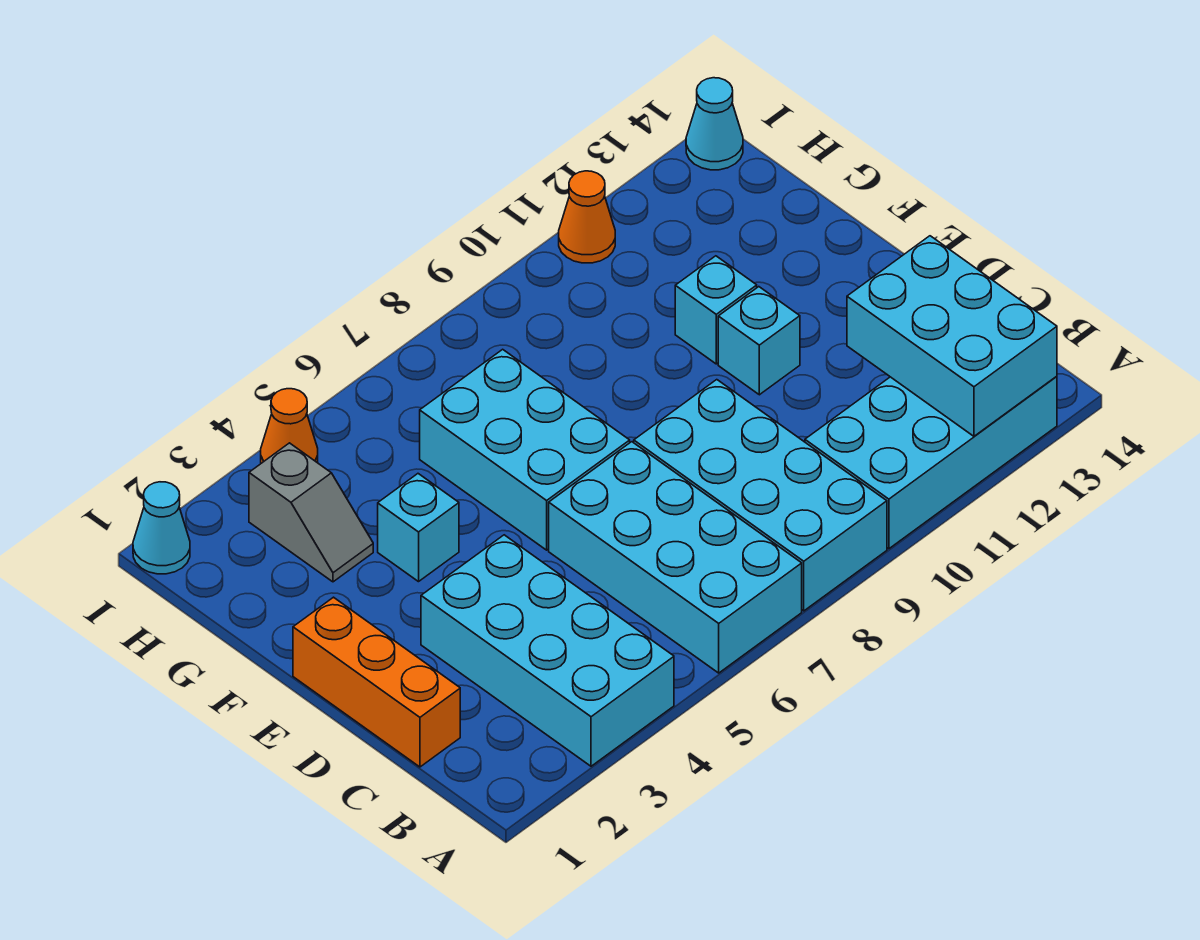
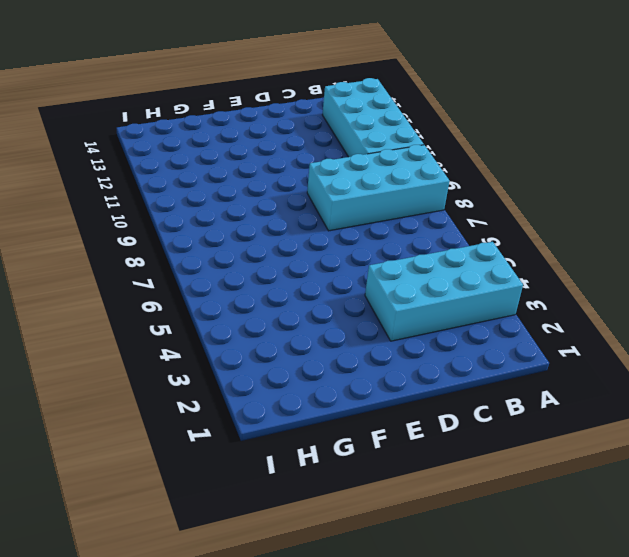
none -> cyan brick A6:D7 level 1
none -> orange brick C1:E1 level 1
none -> cyan brick E6:G7 level 1

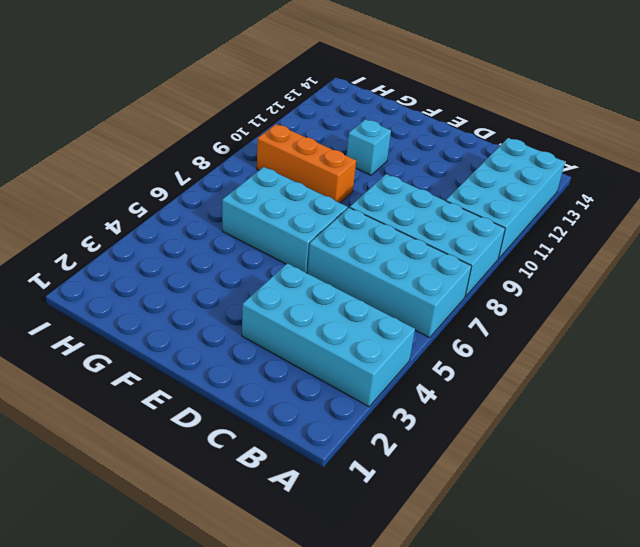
orange brick F9:H9 level 1 -> orange brick C1:E1 level 1
none -> cyan brick E11 level 1
none -> cyan brick F4 level 1
none -> grey slope G3:H3 level 1 top H

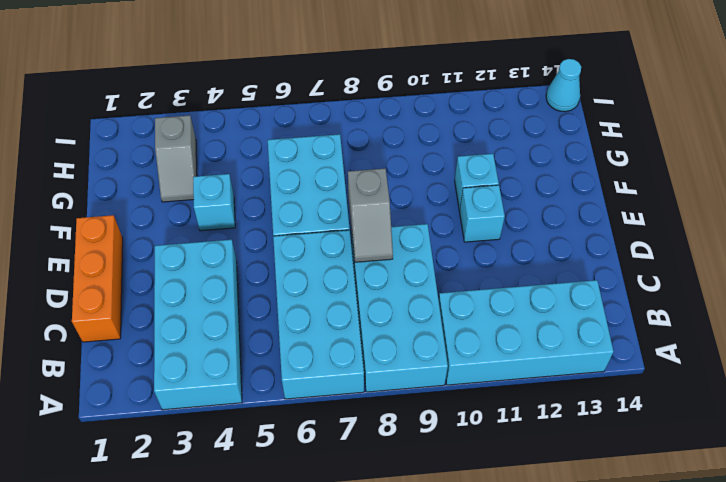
grey slope D8:E8 level 2 top E -> none
none -> cyan cone I1 level 1
none -> orange cone I4 level 1
none -> orange cone I11 level 1

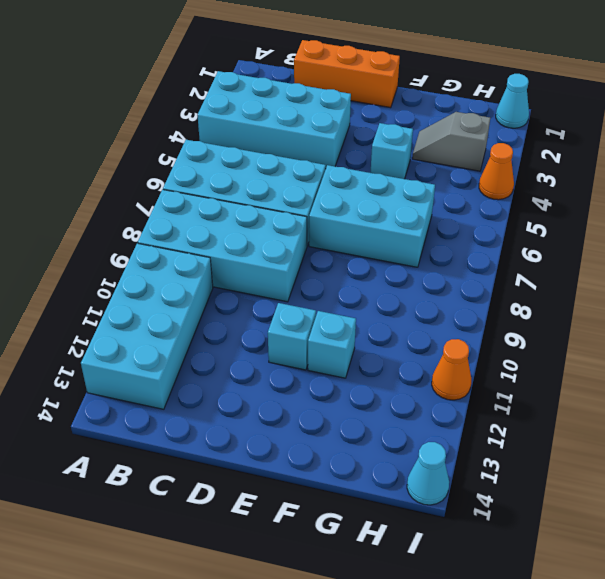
none -> cyan brick A12:C13 level 2

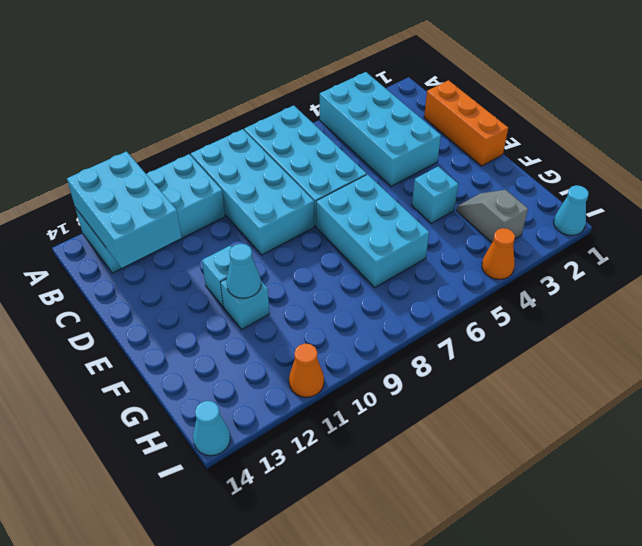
cyan cone F11 level 2 -> none

